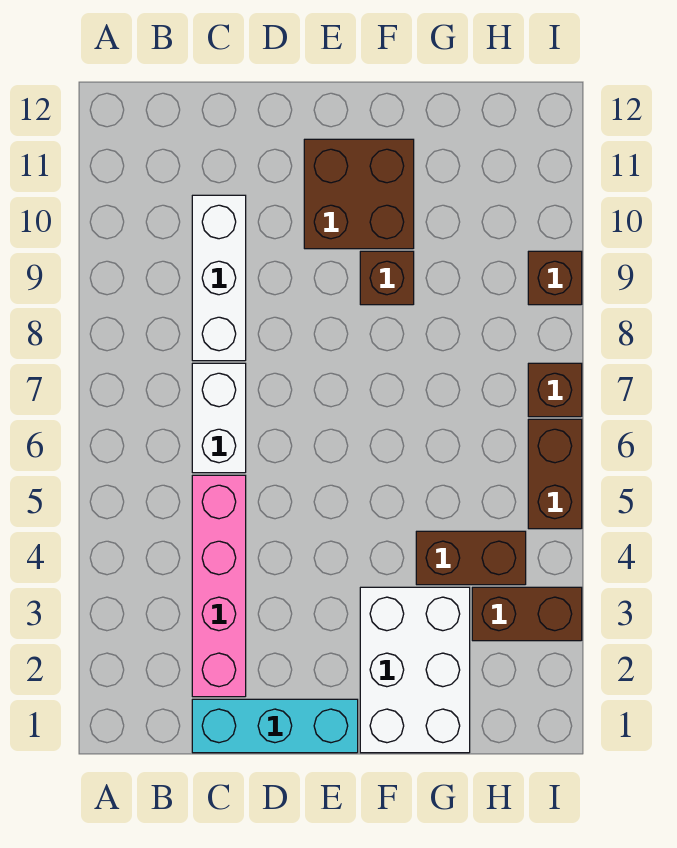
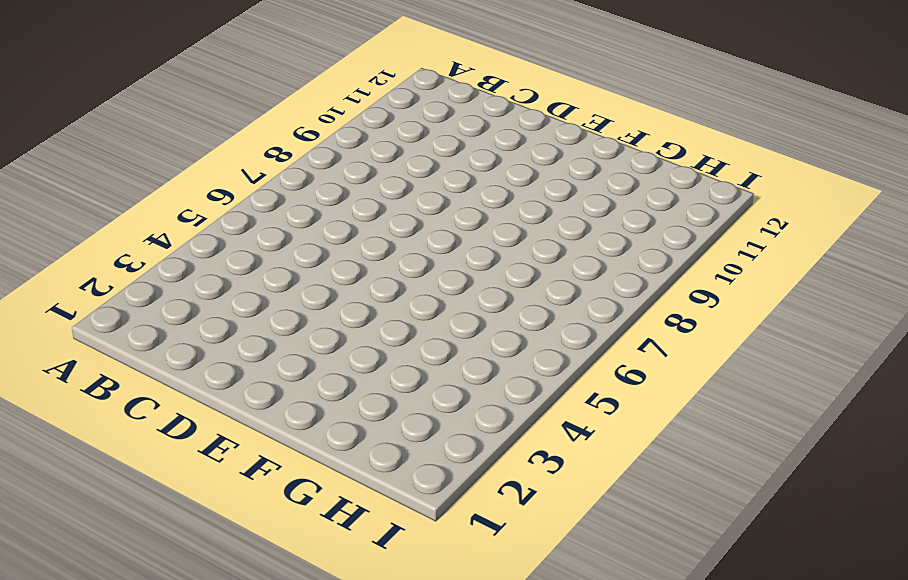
none -> cyan brick C1:E1 level 1
none -> pink brick C2:C5 level 1
none -> white brick C6:C7 level 1

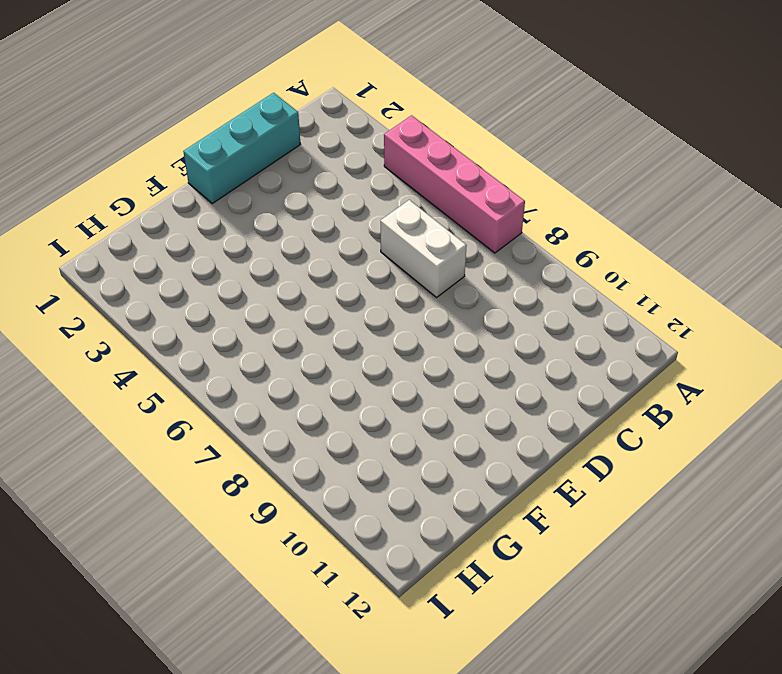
pink brick A4:A7 level 1 -> pink brick C2:C5 level 1
none -> white brick C8:C10 level 1
none -> brown brick E10:F11 level 1
none -> white brick F1:G3 level 1

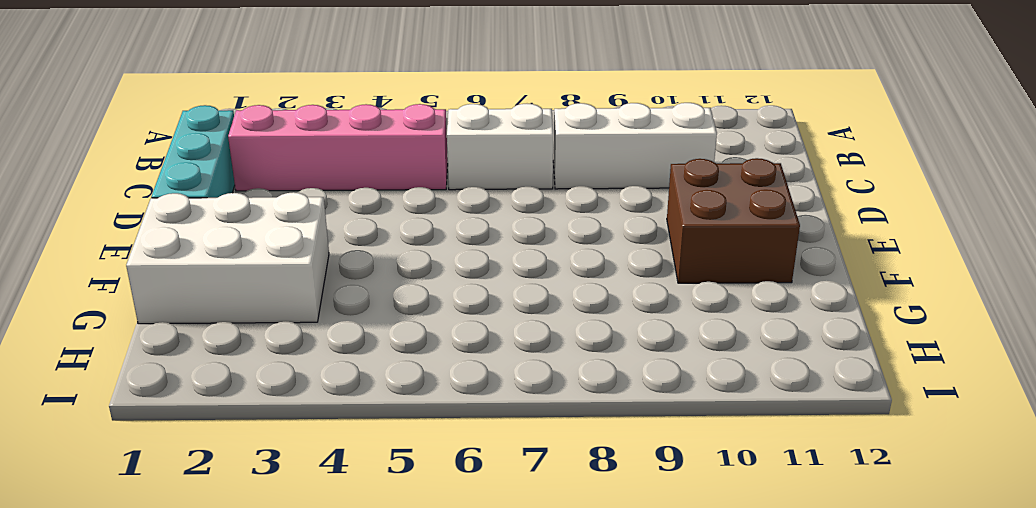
none -> brown brick F9 level 1
none -> brown brick G4:H4 level 1
none -> brown brick H3:I3 level 1

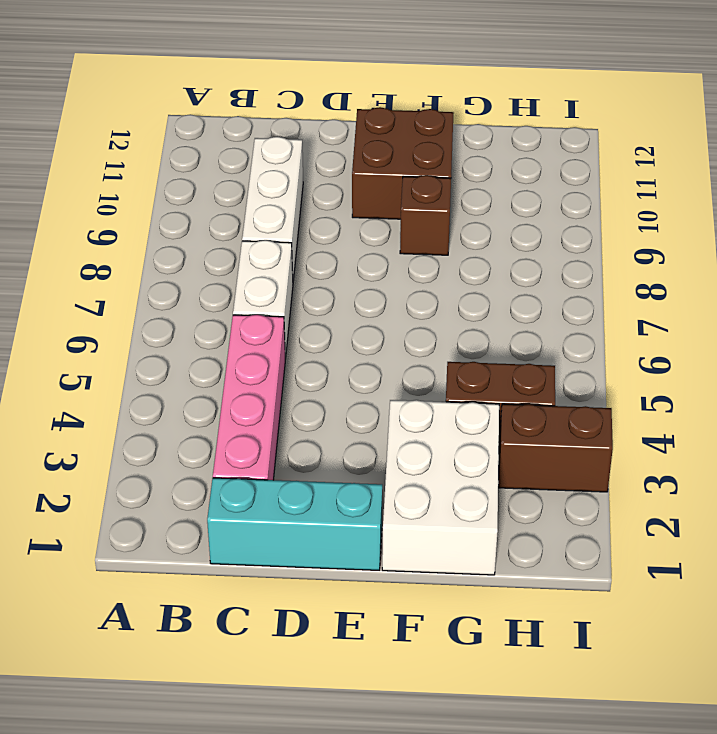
none -> brown brick I5:I6 level 1
none -> brown brick I7 level 1
none -> brown brick I9 level 1

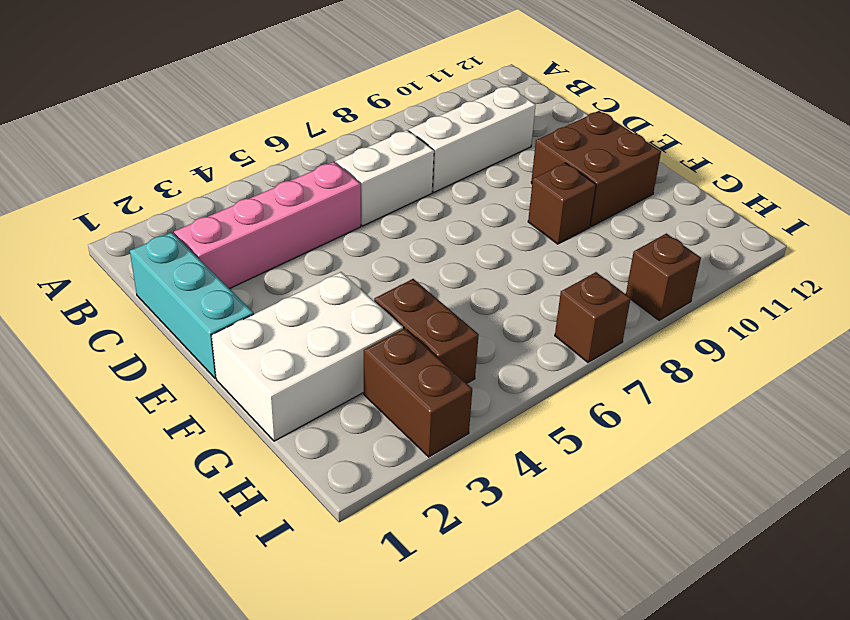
none -> brown brick I5:I6 level 1

